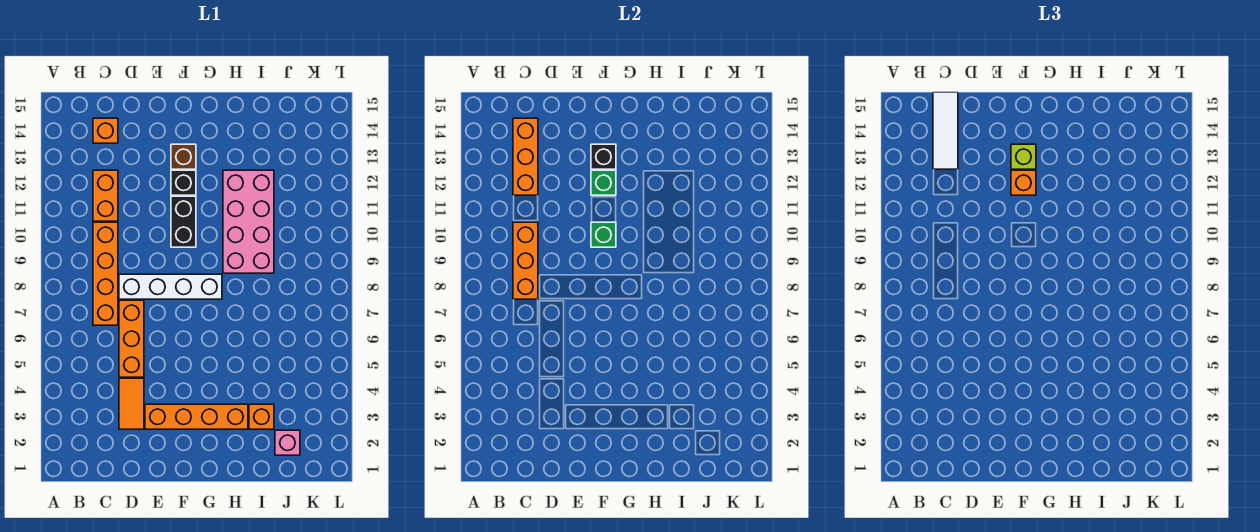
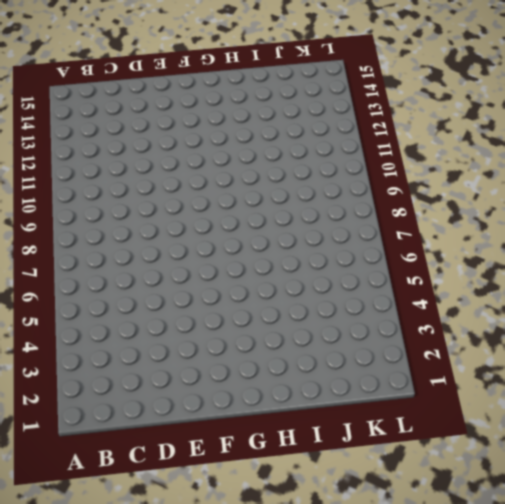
none -> orange brick C7:C10 level 1
none -> orange brick C11:C12 level 1
none -> orange brick C14 level 1

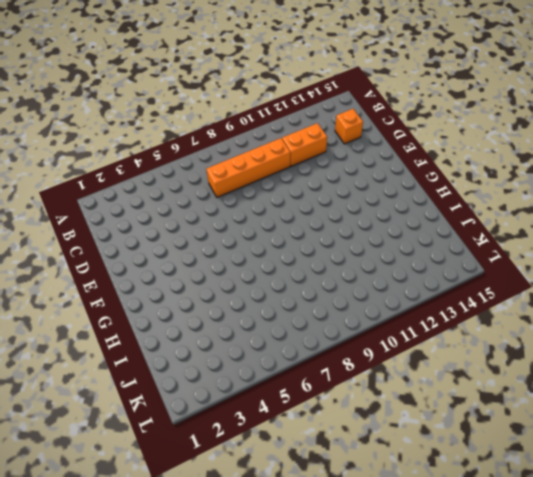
none -> orange tile D3:D4 level 1
none -> orange brick D5:D7 level 1
none -> white brick D8:G8 level 1

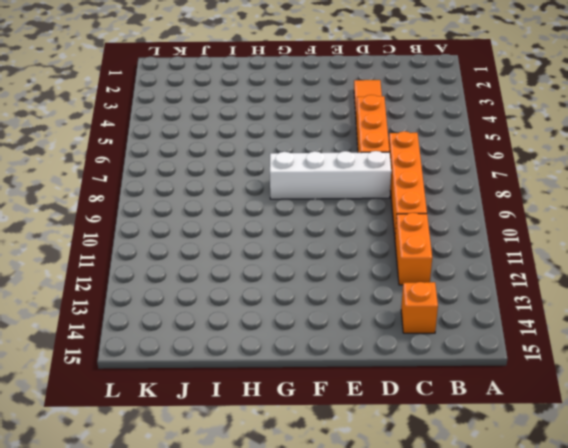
none -> orange brick E3:H3 level 1
none -> black brick F10:F11 level 1
none -> black brick F12 level 1

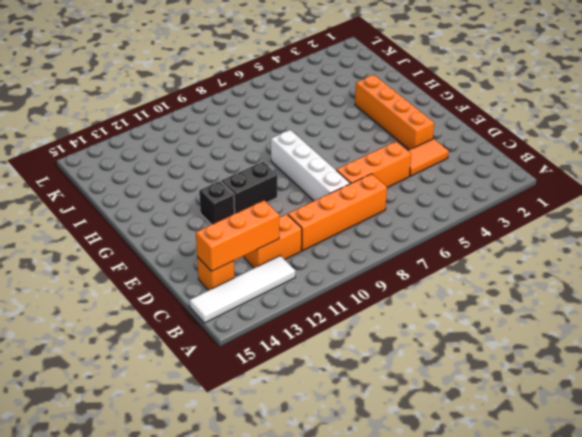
white tile B12:B15 level 1 -> none
none -> brown brick F13 level 1
none -> pink brick H9:I12 level 1
none -> orange brick I3 level 1

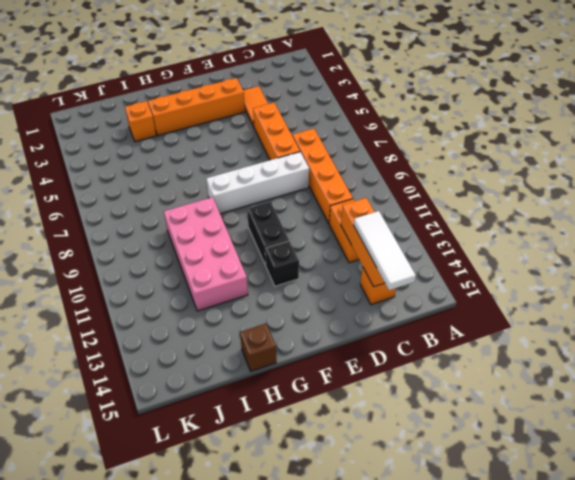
brown brick H15 level 1 -> brown brick F13 level 1
none -> pink brick J2 level 1
none -> orange brick C8:C10 level 2
none -> green brick F10 level 2

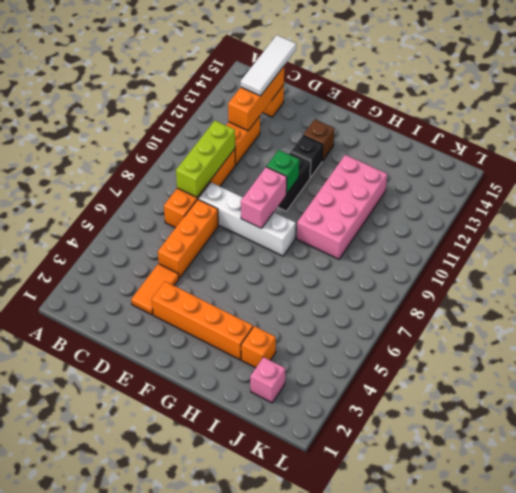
lime brick C8:C10 level 2 -> orange brick C8:C10 level 2
pink brick F8:F9 level 2 -> none
none -> green brick F12 level 2
none -> black brick F13 level 2
none -> orange brick F12 level 3

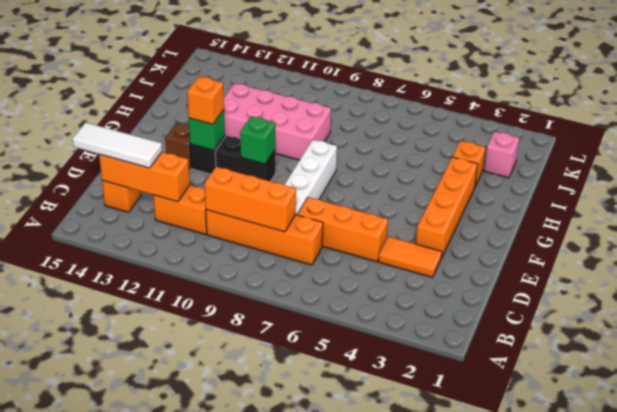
none -> black brick F13 level 2
none -> lime brick F13 level 3

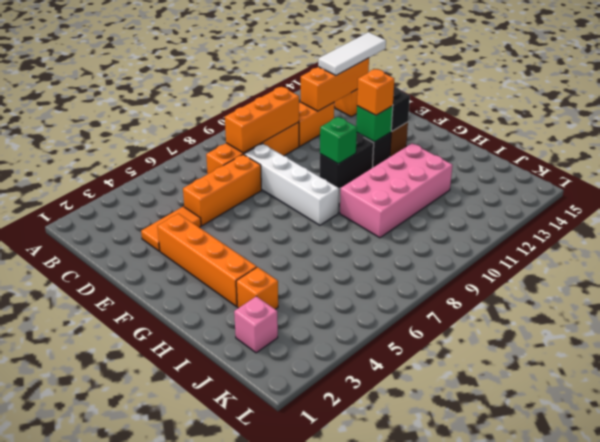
none -> lime brick F13 level 3

